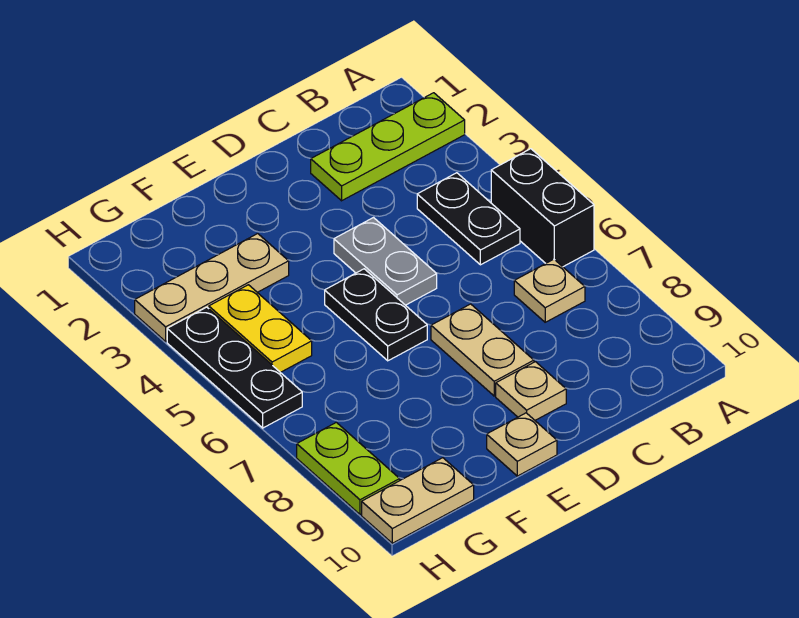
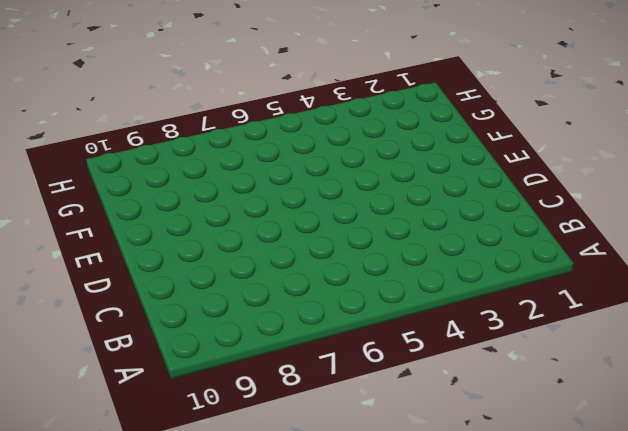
none -> lime plate A2:C2 level 1
none -> black brick A5:A6 level 1
none -> black plate B4:B5 level 1

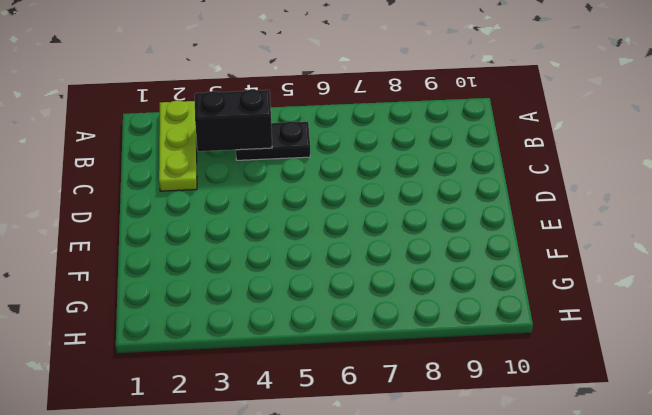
black brick B3:B4 level 2 -> black brick A5:A6 level 1
none -> tan plate B7 level 1
none -> grey plate D4:D5 level 1
none -> tan plate D7:D8 level 1

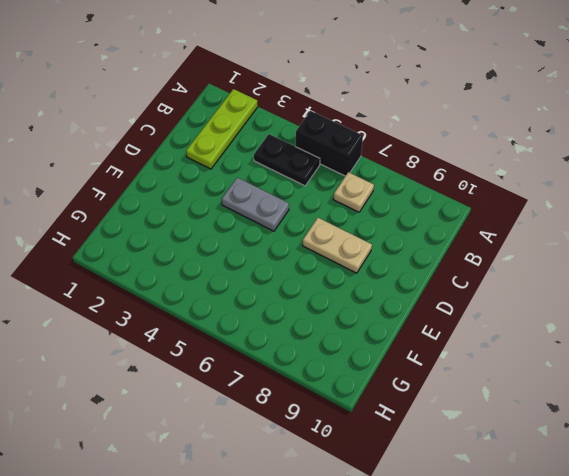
none -> tan plate D9 level 1
none -> black plate E5:E6 level 1
none -> tan plate E10 level 1

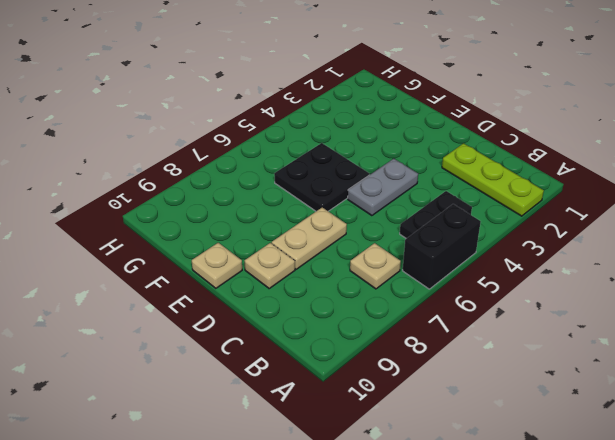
black plate E5:F6 level 1 -> black plate E5:E6 level 1
none -> tan plate F3:H3 level 1
none -> yellow plate G4:G5 level 1
none -> tan plate G10:H10 level 1

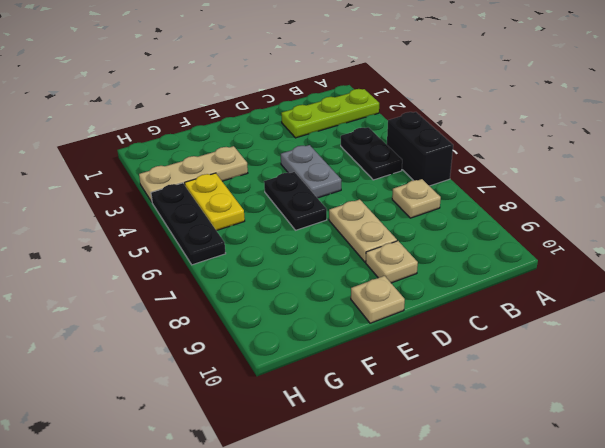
none -> tan plate G10:H10 level 1
none -> lime plate H8:H9 level 1

